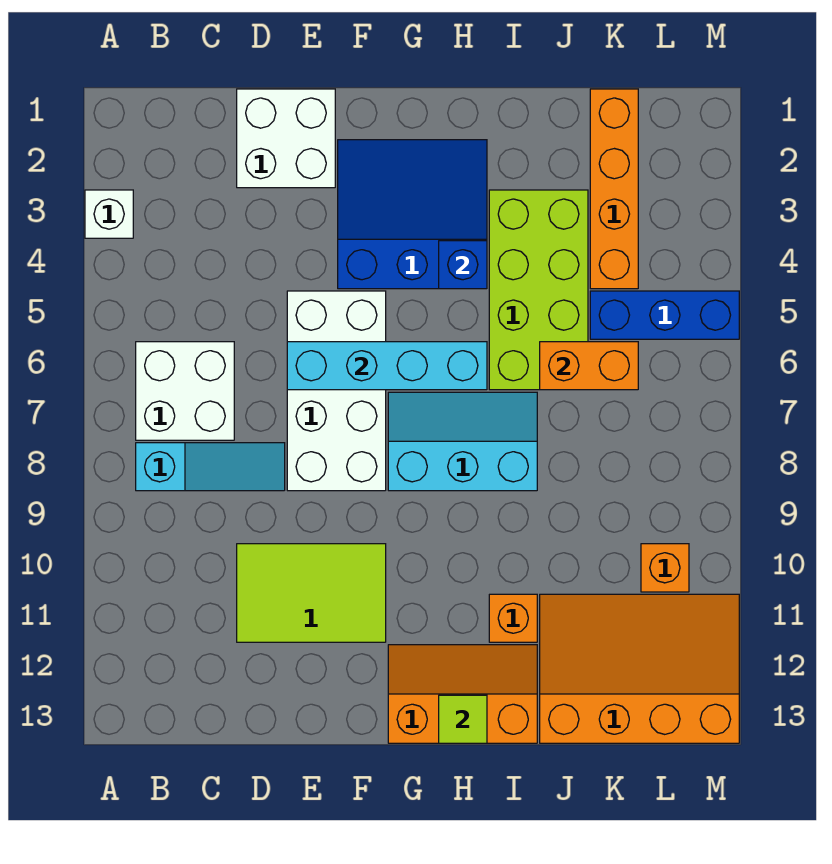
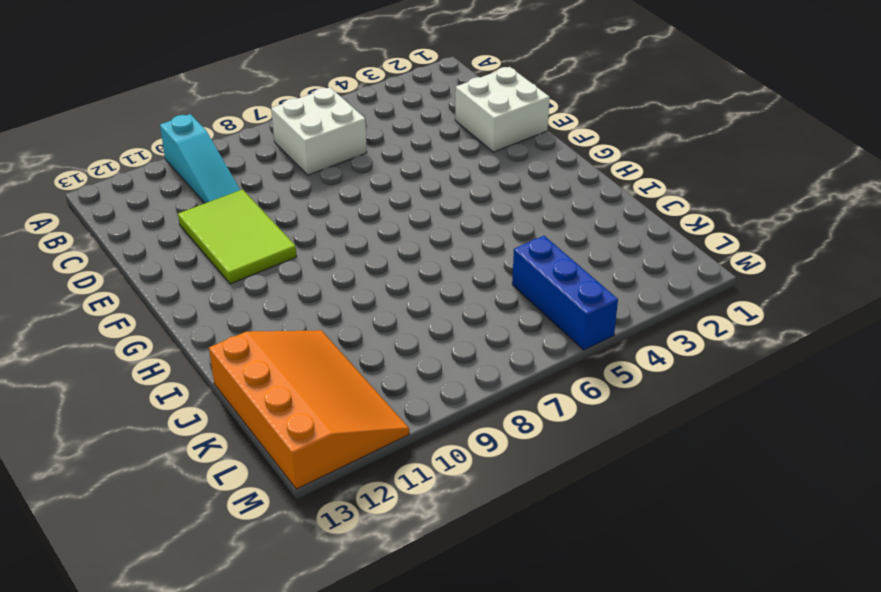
cyan slope A10:C10 level 1 top A -> cyan slope B8:D8 level 1 top B
none -> white brick A3 level 1
none -> white brick E5:F8 level 1
none -> blue slope F2:H4 level 1 top 4

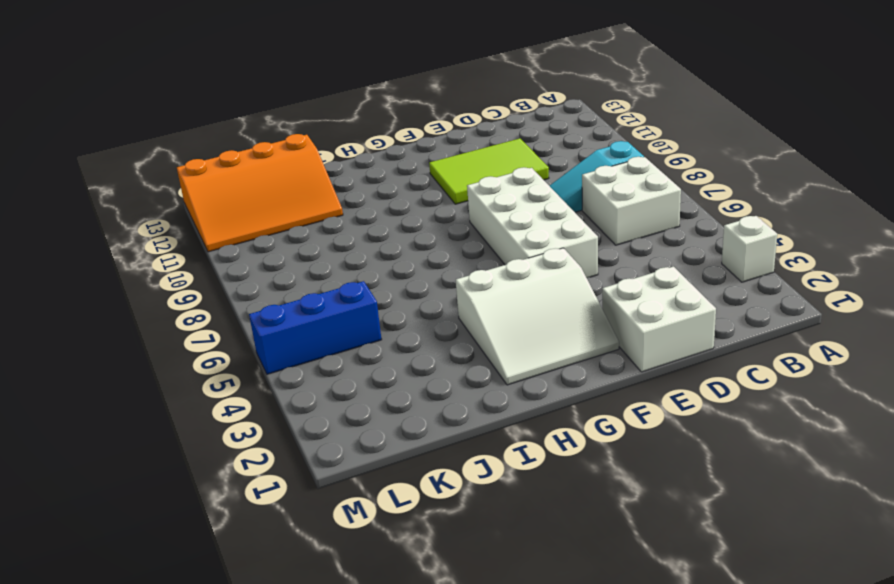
white slope F2:H4 level 1 top 4 -> blue slope F2:H4 level 1 top 4
none -> cyan slope G7:I8 level 1 top 8
none -> orange slope G12:I13 level 1 top 13
none -> lime brick I3:J6 level 1

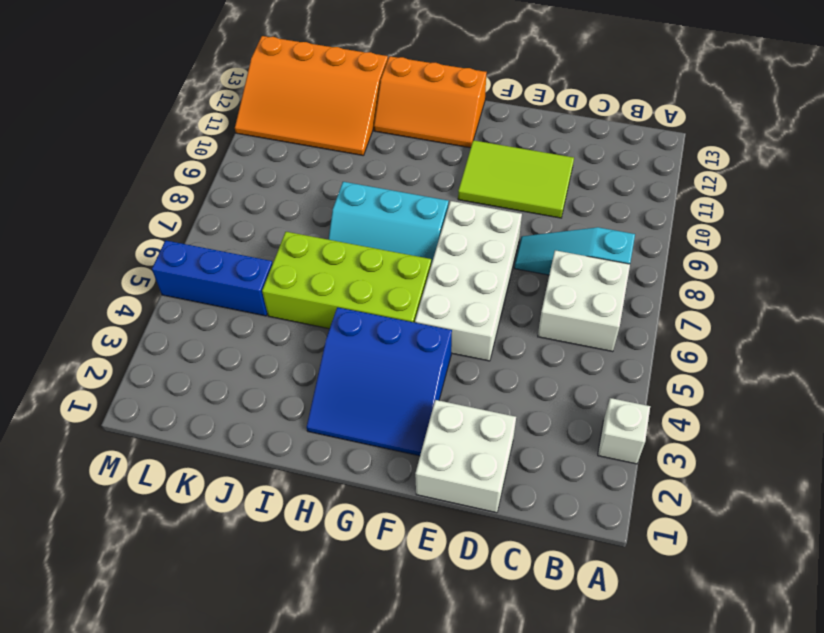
lime brick G5:J6 level 1 -> lime brick I3:J6 level 1
none -> orange brick I11 level 1
none -> orange brick K1:K4 level 1
none -> orange brick L10 level 1

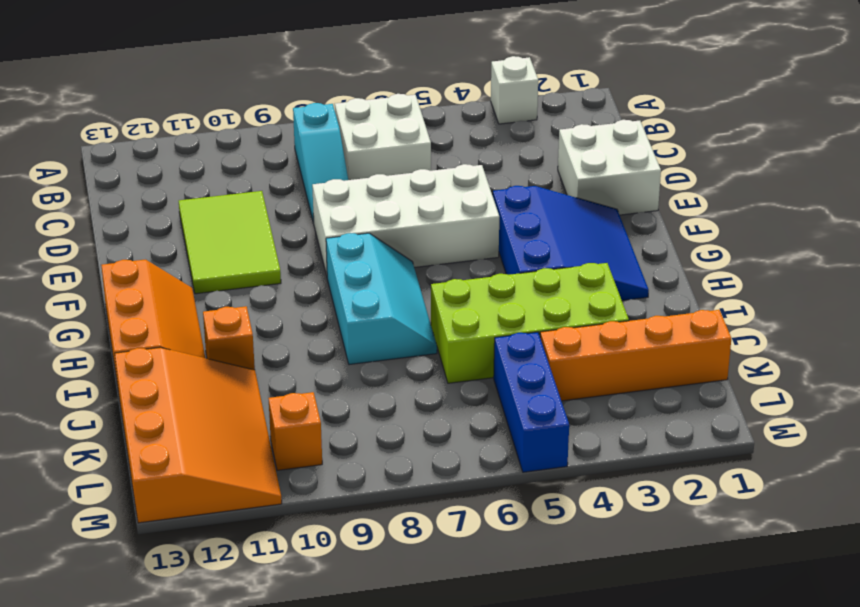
none -> cyan brick E6:H6 level 2
none -> blue brick H4 level 2
none -> lime tile H13 level 2

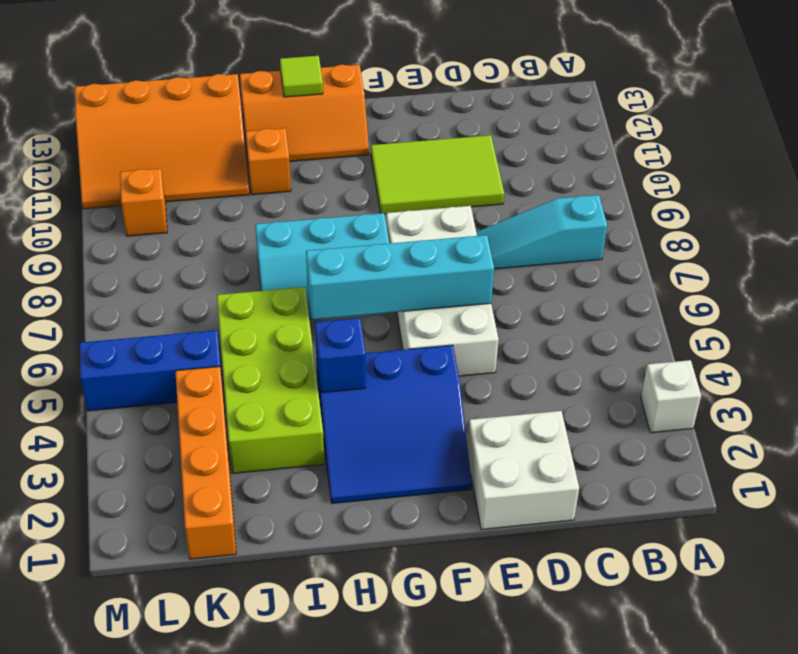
none -> white brick B6:C7 level 1
none -> orange brick J6:K6 level 2

